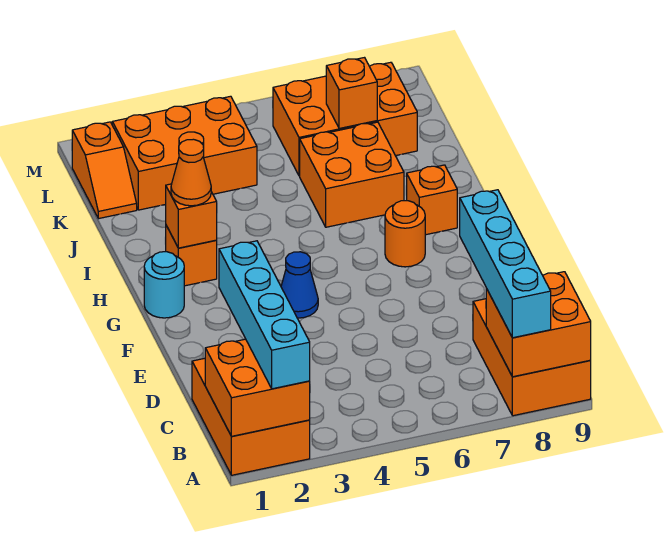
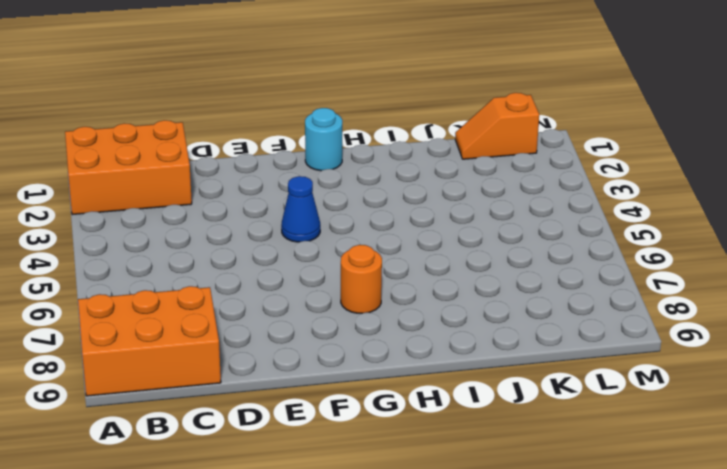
none -> orange brick H2 level 1
none -> orange brick H8 level 1
none -> orange brick I6:J7 level 1

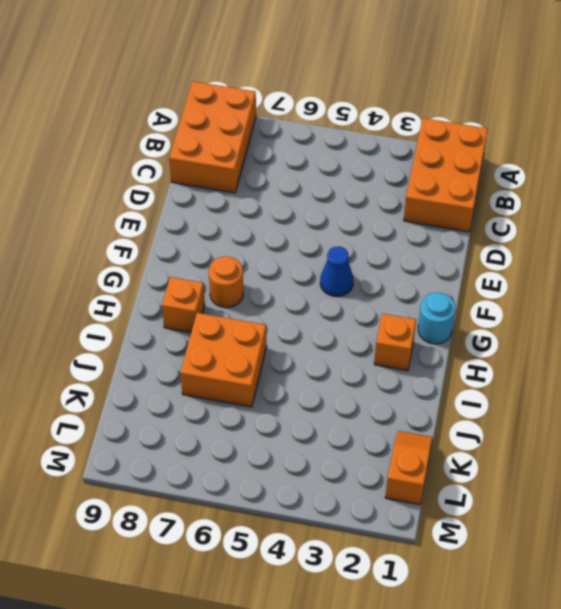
none -> orange brick K2:L4 level 1
none -> orange brick K6:L8 level 1
none -> orange brick A1:B2 level 2

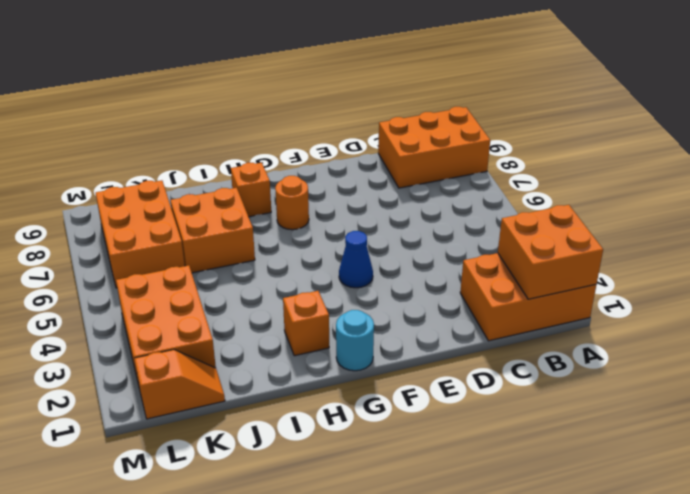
none -> orange brick A8:B9 level 2
none -> orange brick H2 level 2
none -> orange brick K7 level 2

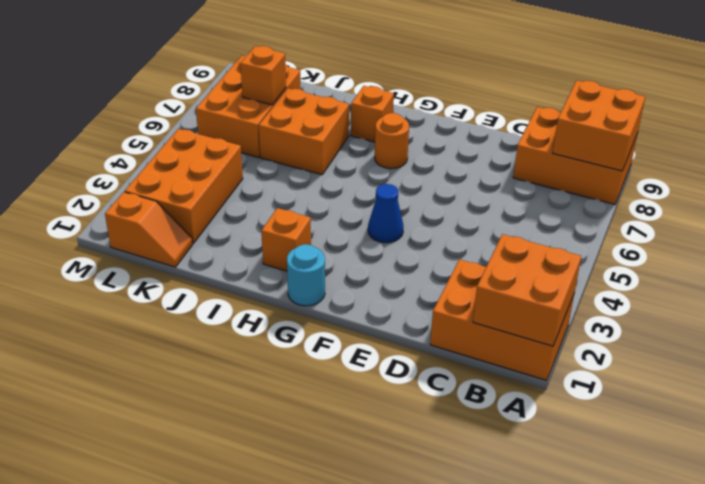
none -> orange brick H2 level 2
none -> cyan brick A2:D2 level 3
none -> cyan brick A8:D8 level 3

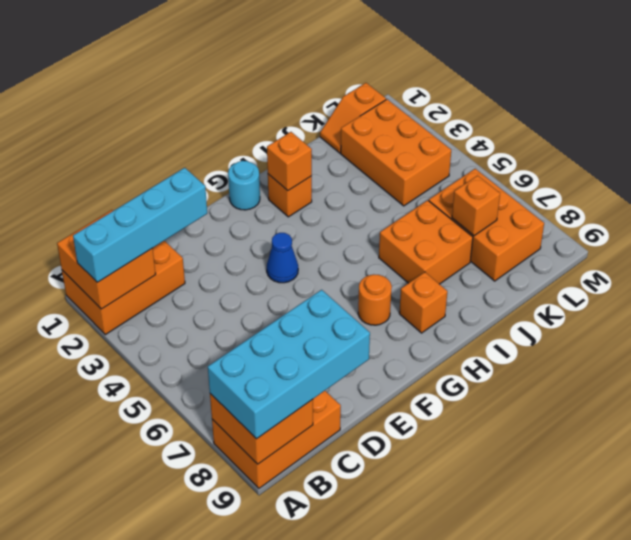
cyan brick A8:D9 level 3 -> cyan brick A8:D8 level 3
none -> orange cone H2 level 3

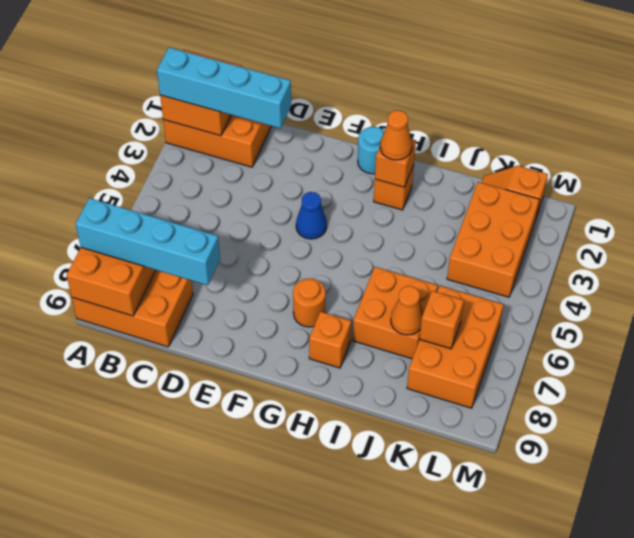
orange cone J7 level 2 -> none

